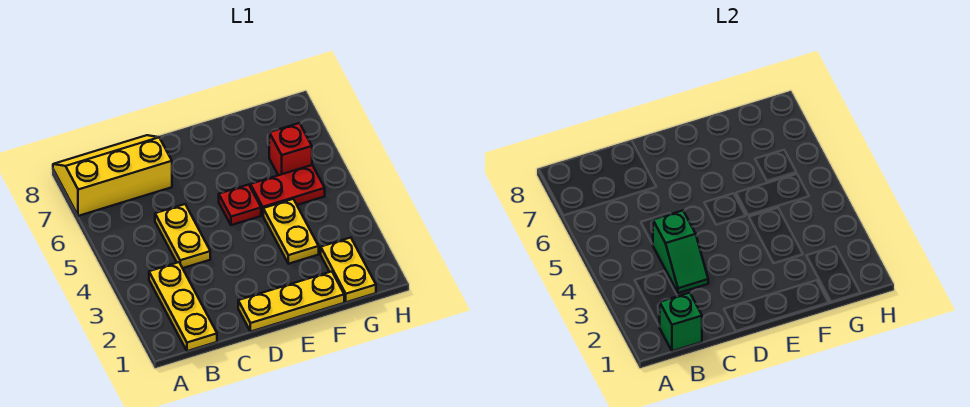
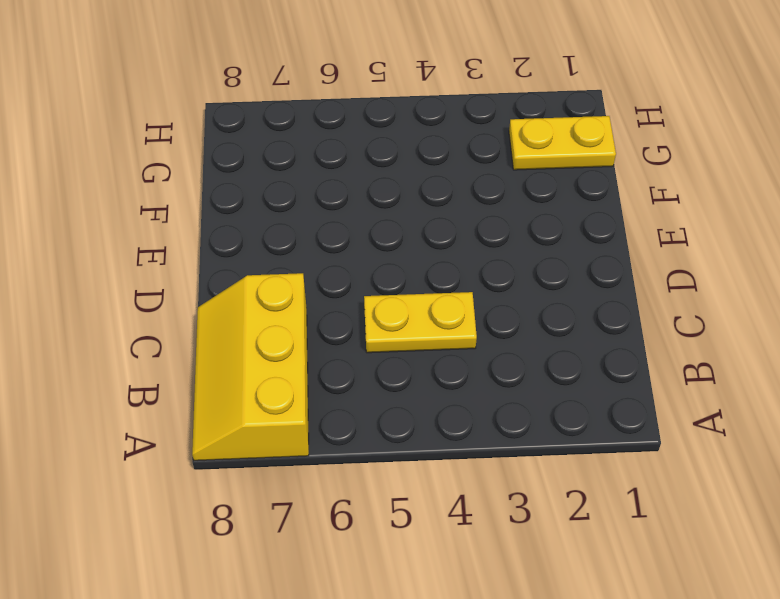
none -> yellow plate B1:B3 level 1
none -> yellow plate D1:F1 level 1

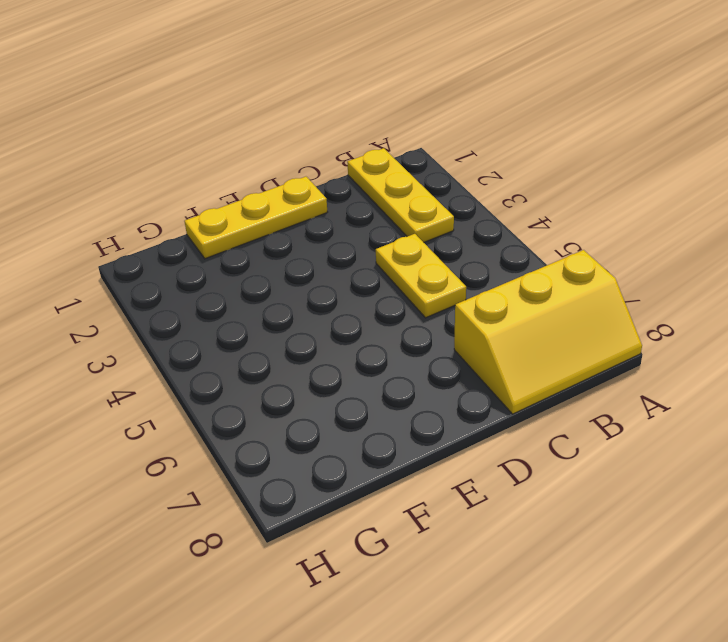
none -> red plate E5 level 1
none -> yellow plate F3:F4 level 1

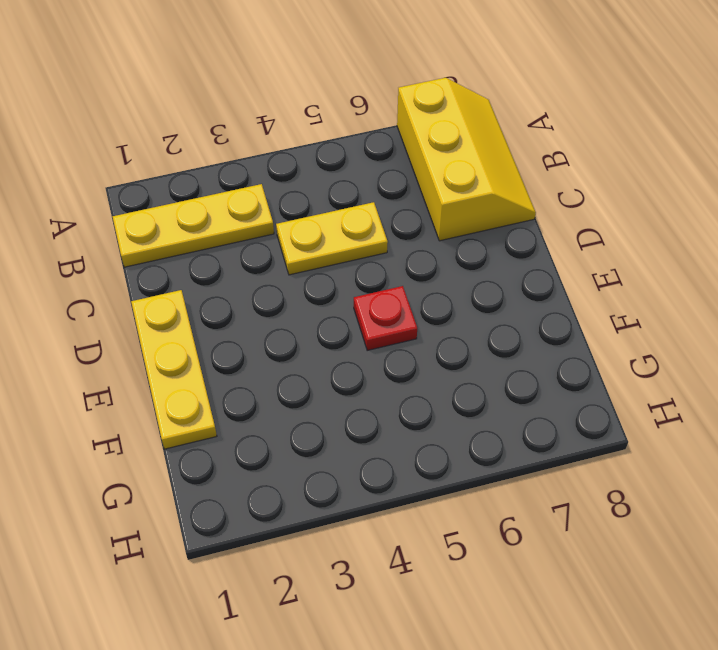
none -> yellow plate F3:F4 level 1
none -> red plate F5:G5 level 1

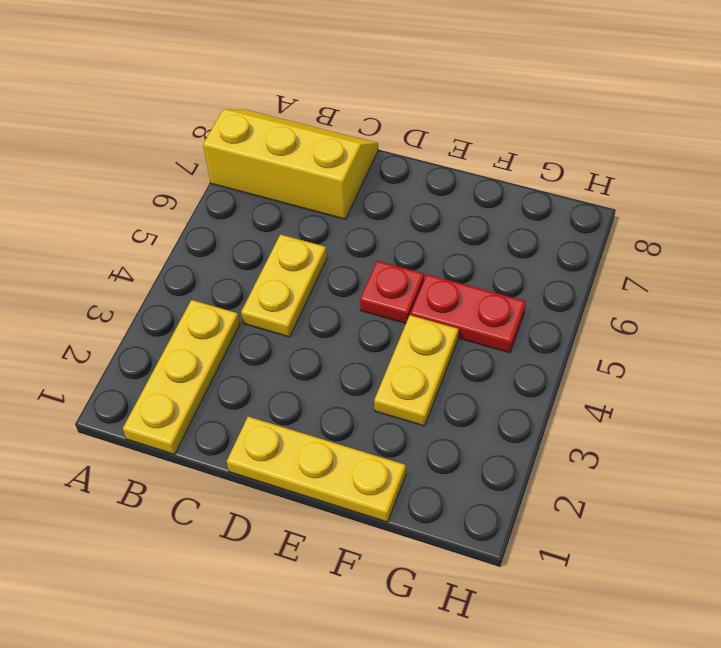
none -> yellow plate G1:G2 level 1
none -> red brick G6 level 1

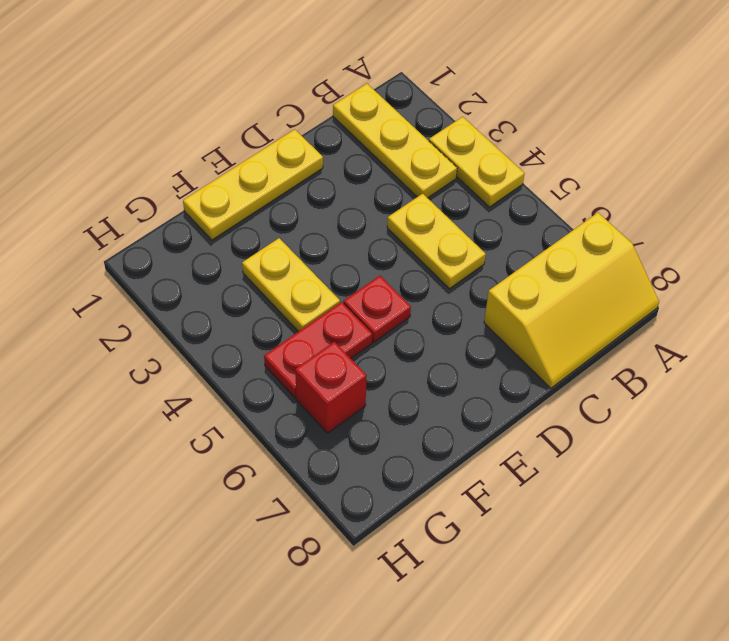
yellow plate A3:A4 level 1 -> yellow plate G1:G2 level 1
none -> green brick B1 level 2
none -> green slope C3:C4 level 2 top 4

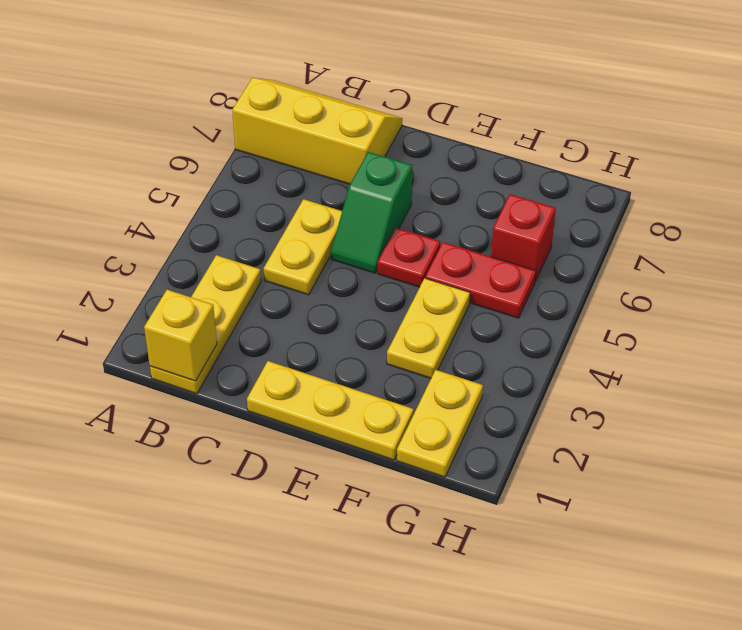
yellow brick B1 level 2 -> green brick B1 level 2
green slope D5:D6 level 1 top 6 -> green slope C3:C4 level 2 top 4

